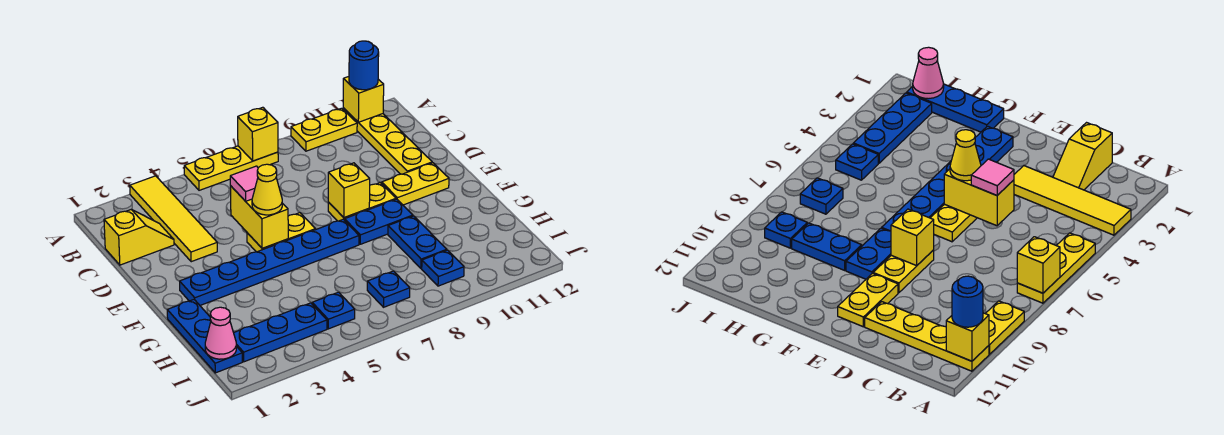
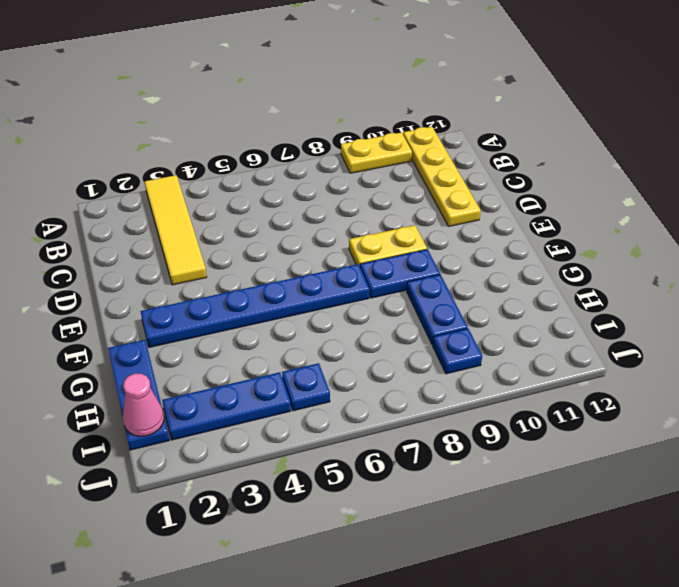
none -> yellow plate A5:A7 level 1
none -> yellow slope C1:C2 level 1 top 1
none -> yellow plate E5:E6 level 1

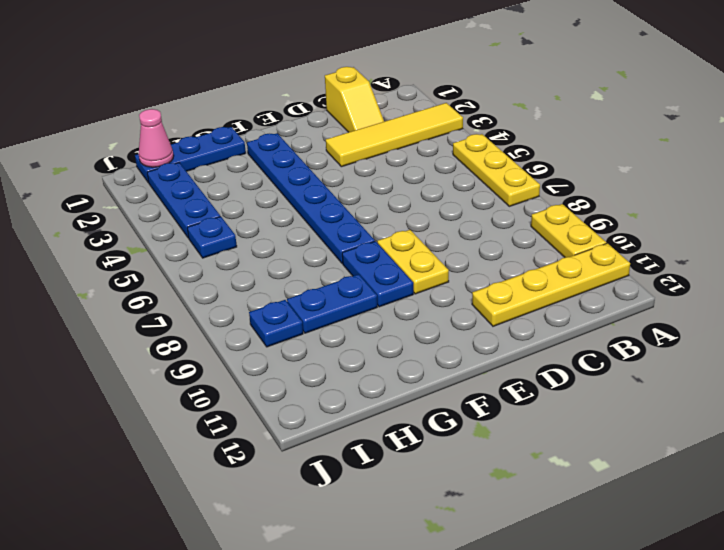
none -> yellow plate E5:E6 level 1
none -> yellow plate E10:E11 level 1
none -> blue plate I7 level 1

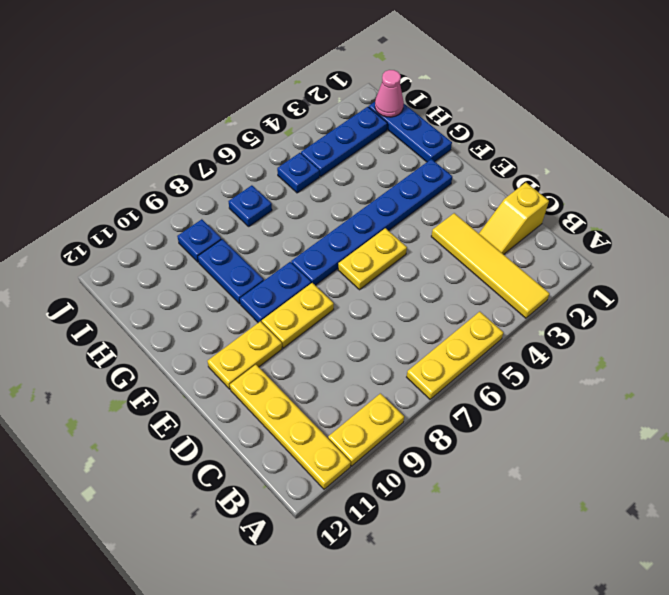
none -> yellow brick A7 level 2
none -> yellow brick A11 level 2
none -> yellow brick D5:E5 level 2

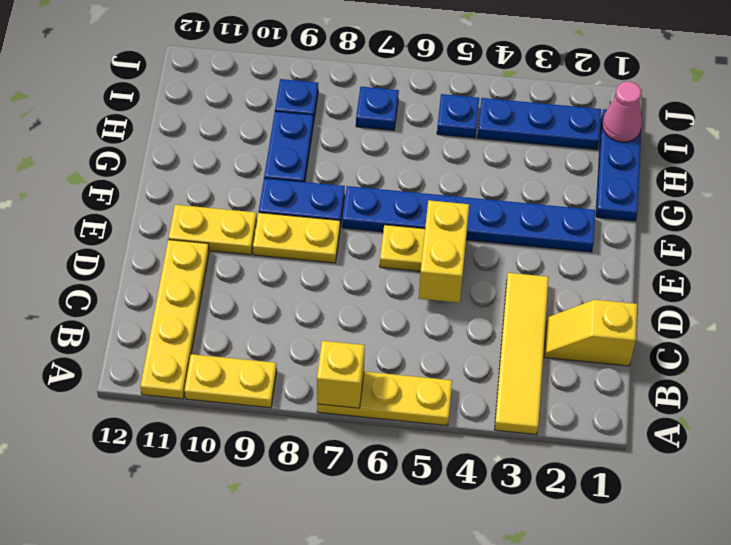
none -> yellow brick A11 level 2
none -> yellow brick E8 level 2
none -> blue round brick A11 level 3

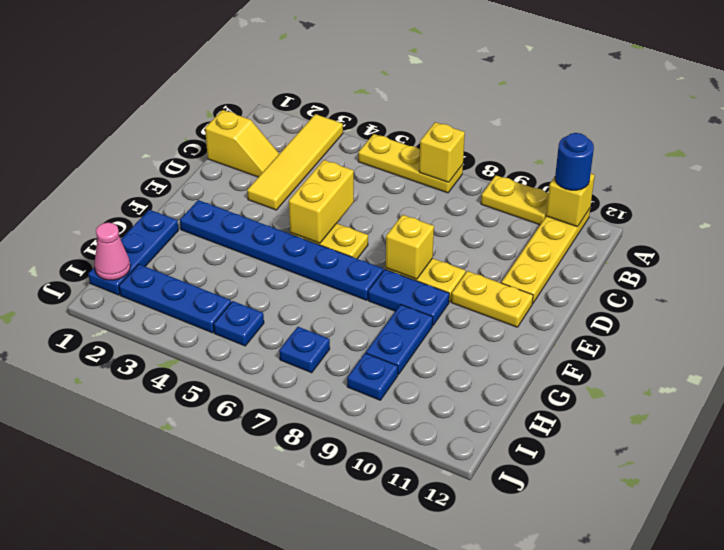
none -> pink tile D5 level 3
none -> yellow cone E5 level 3

